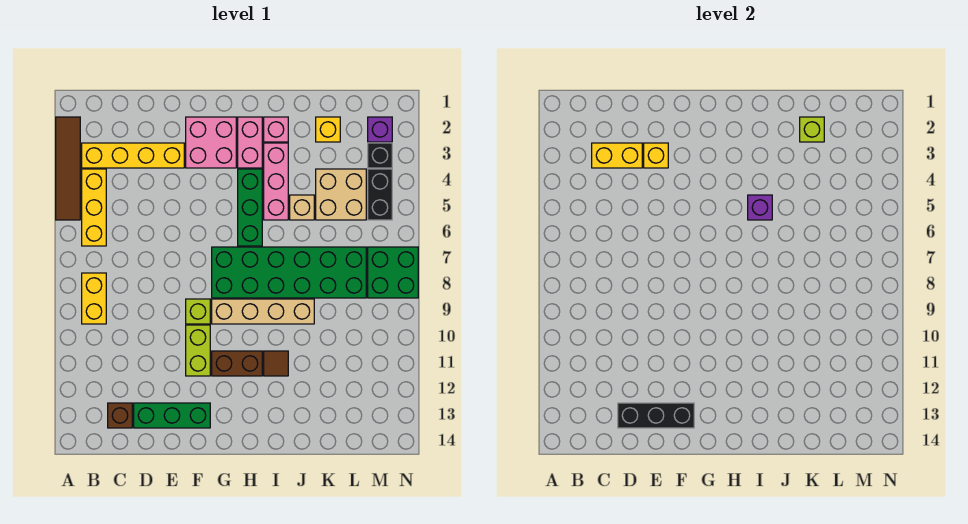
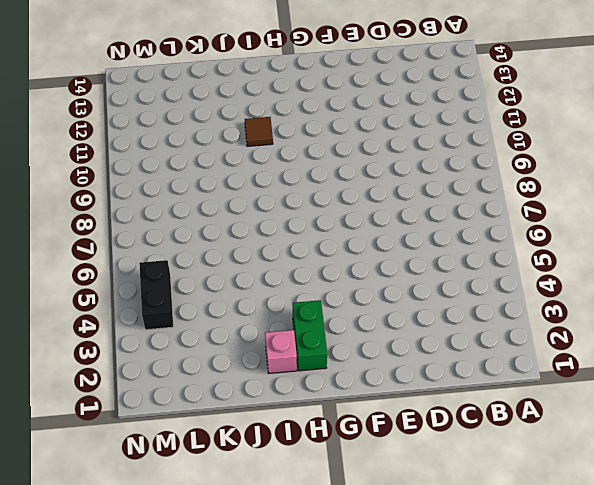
green brick H2:H3 level 1 -> pink brick H2:H3 level 1
none -> brown tile A2:A5 level 1
none -> yellow brick B3:E3 level 1
none -> yellow brick B4:B6 level 1

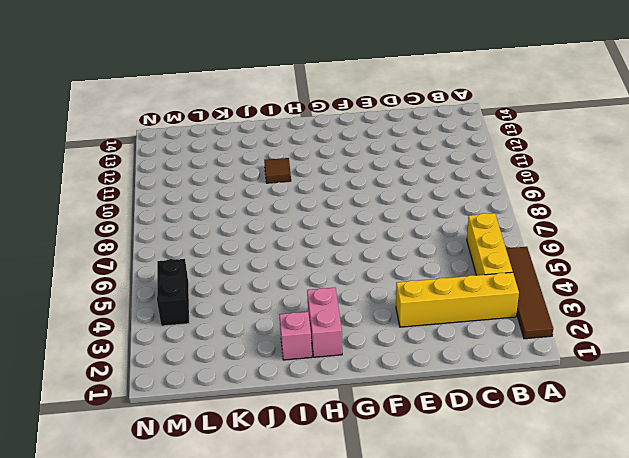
none -> yellow brick B8:B9 level 1
none -> brown brick C13 level 1
none -> green brick D13:F13 level 1

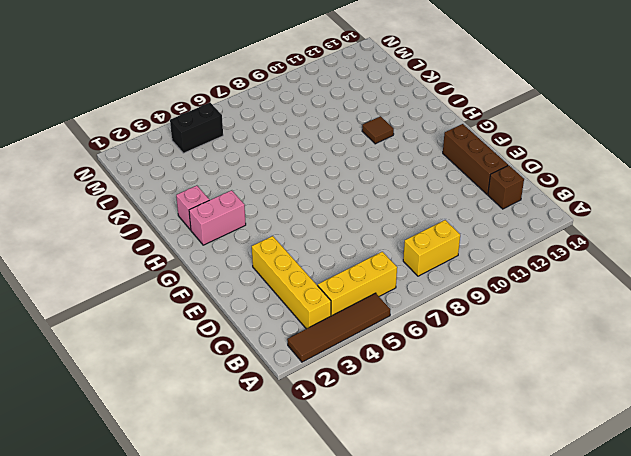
brown brick D13:F13 level 1 -> green brick D13:F13 level 1
none -> pink brick F2:G3 level 1
none -> lime brick F9 level 1
none -> lime brick F10:F11 level 1

